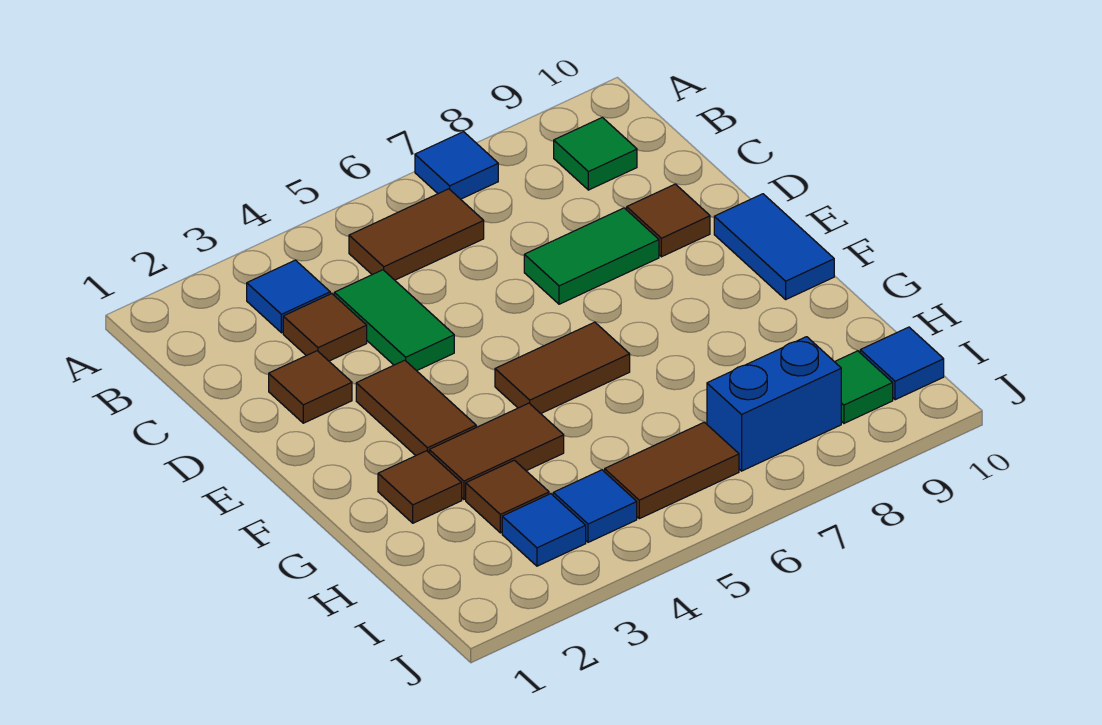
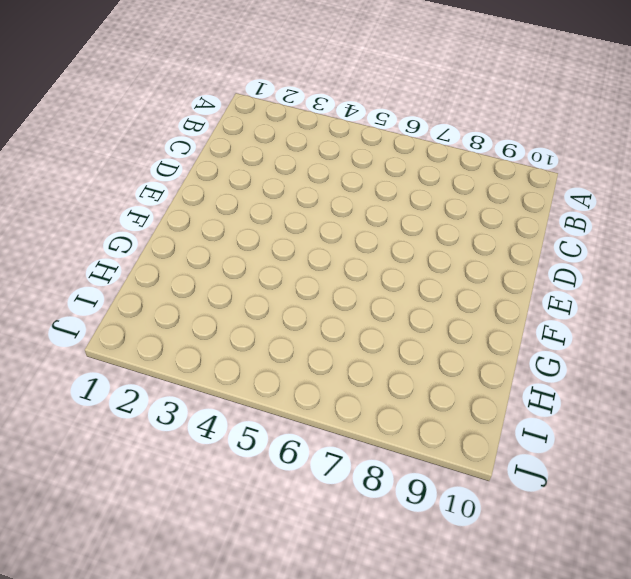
none -> blue tile A7 level 1
none -> blue tile B3 level 1
none -> brown tile B5:B6 level 1

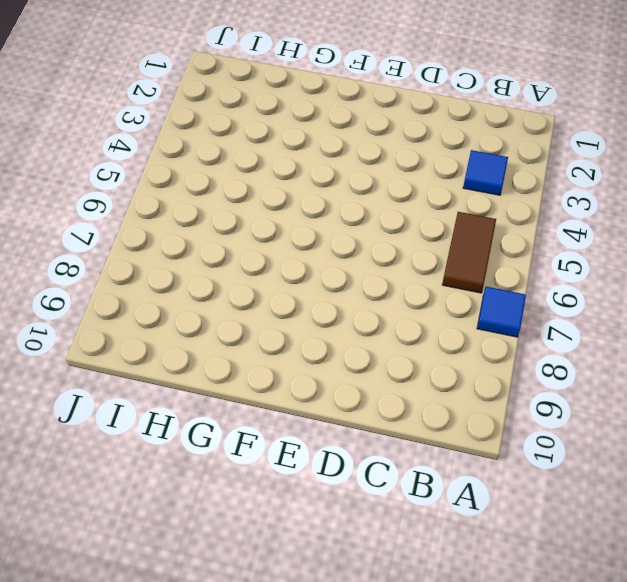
none -> green tile B9 level 1
none -> brown tile C3 level 1
none -> green tile C4:D4 level 1

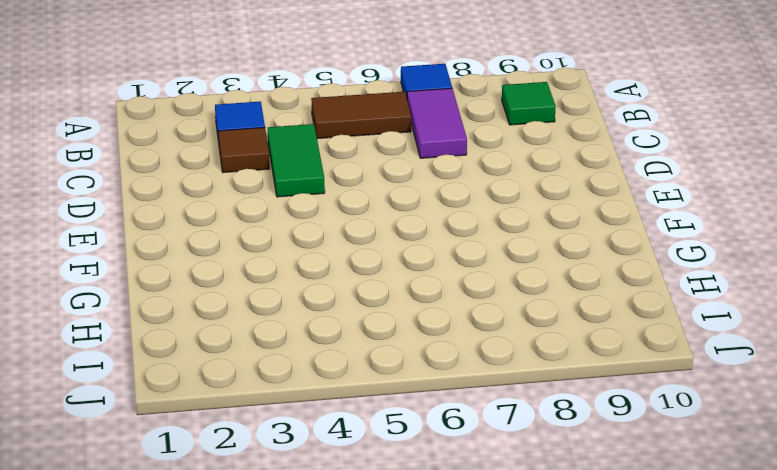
purple tile B7:C7 level 1 -> none
none -> brown tile D2 level 1
none -> green tile D7:D8 level 1
none -> brown tile D9 level 1

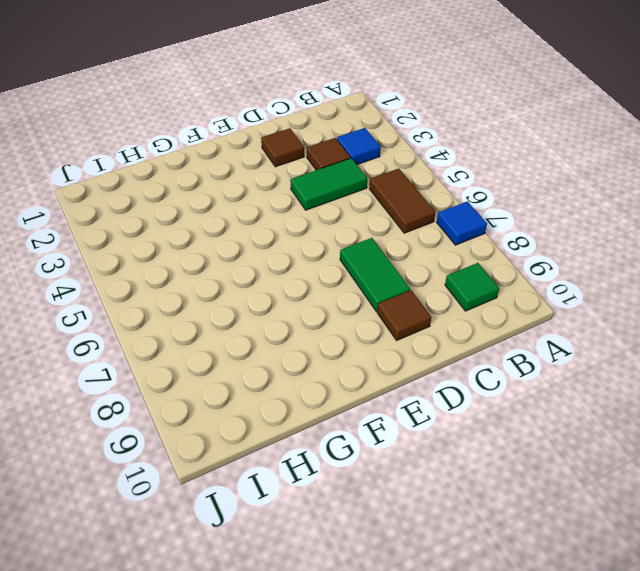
none -> brown tile E3:F3 level 1
none -> blue tile E10:F10 level 1
none -> brown tile F5:F6 level 1

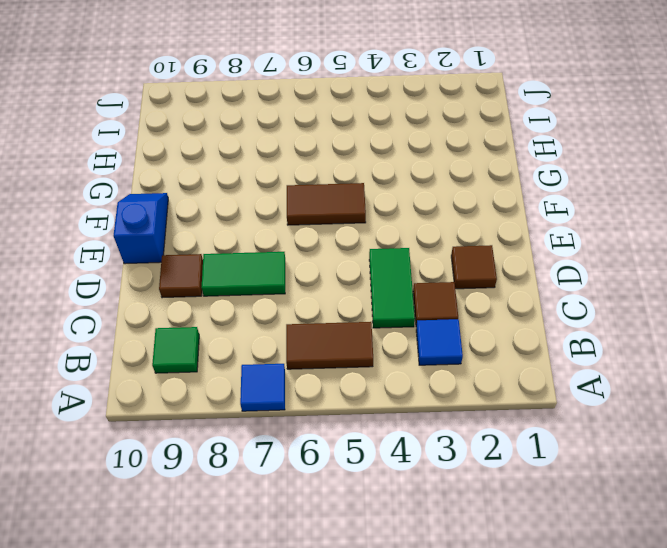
blue slope E10:F10 level 1 top E -> blue tile E10:F10 level 1
none -> brown tile E3:F3 level 1
none -> brown tile G2 level 1
none -> brown tile G3:G4 level 1

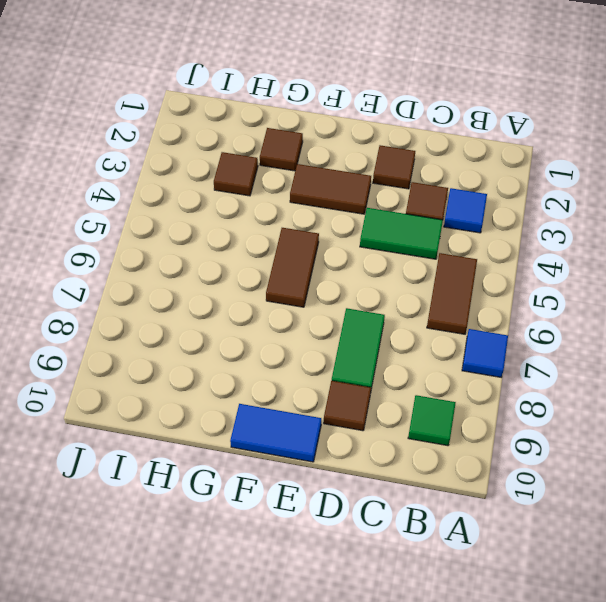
none -> brown tile G3:G4 level 1
none -> blue tile I3 level 1
none -> blue tile I4 level 1

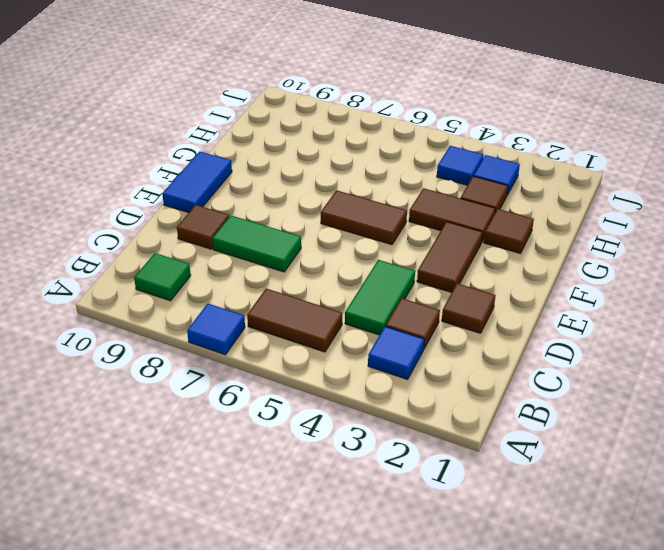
none -> brown tile I5:I6 level 1
none -> blue brick I7:I8 level 1
none -> green tile I9 level 1

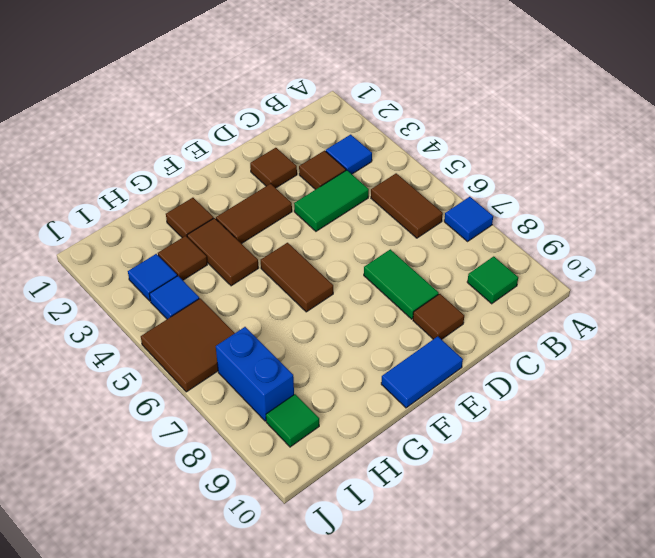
brown tile I5:J6 level 1 -> brown tile I5:I6 level 1
none -> blue tile I10 level 1

